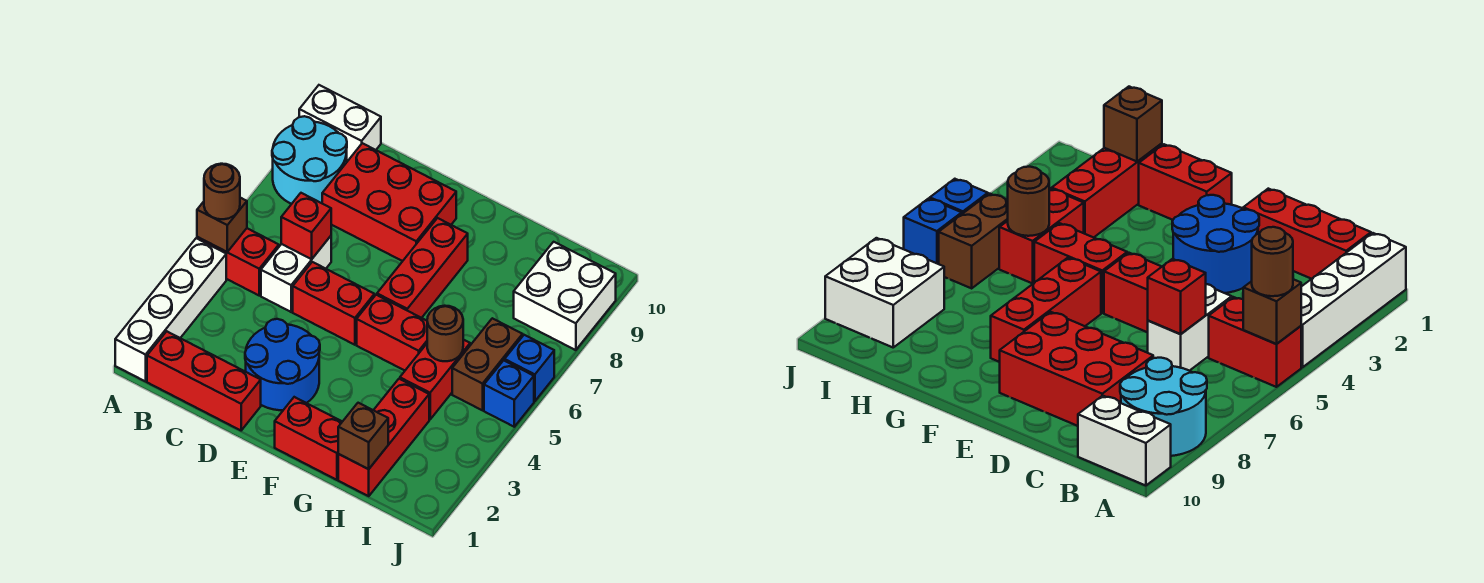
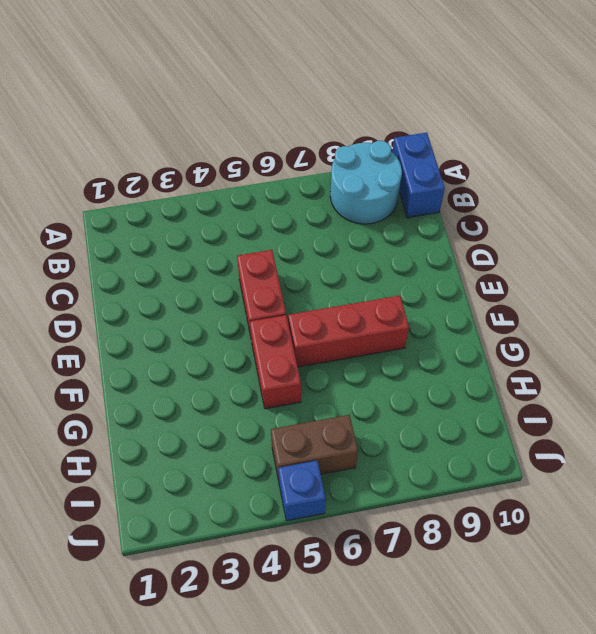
blue brick A10:B10 level 1 -> white brick A10:B10 level 1
none -> white brick A1:A4 level 1
none -> red brick A5:B5 level 1
none -> red brick B1:D1 level 1

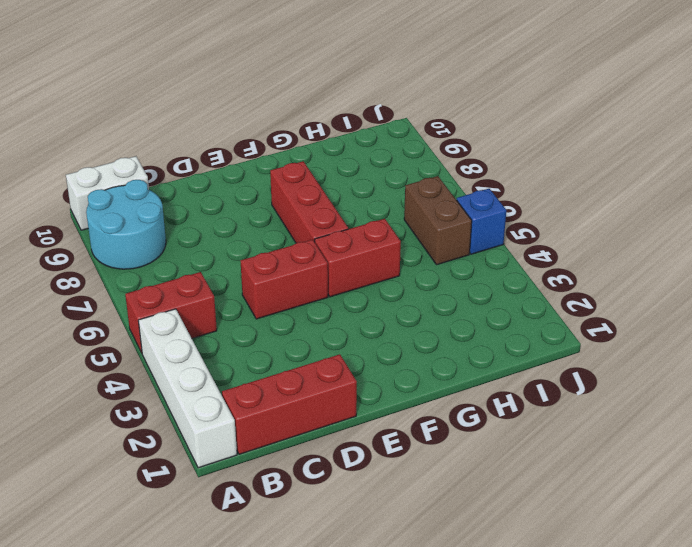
none -> white brick C5:C6 level 1
none -> red brick C8:E9 level 1
none -> blue round brick D2:E3 level 1

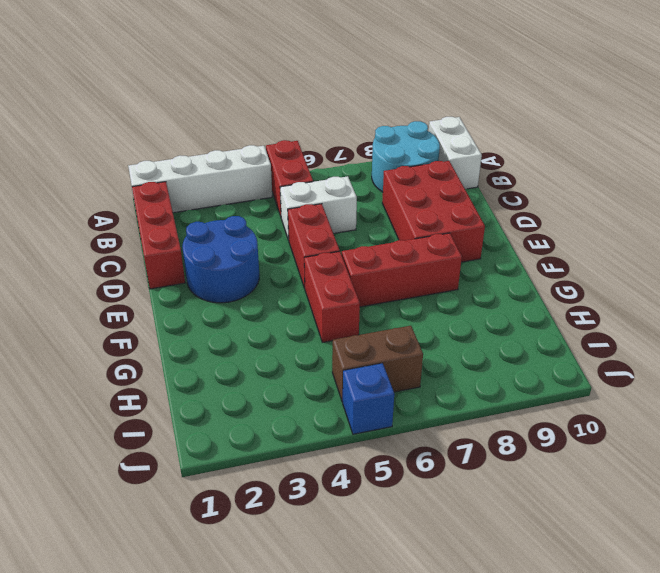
none -> red brick F1:G1 level 1
none -> red brick H1:H3 level 1
none -> red brick H4:H5 level 1

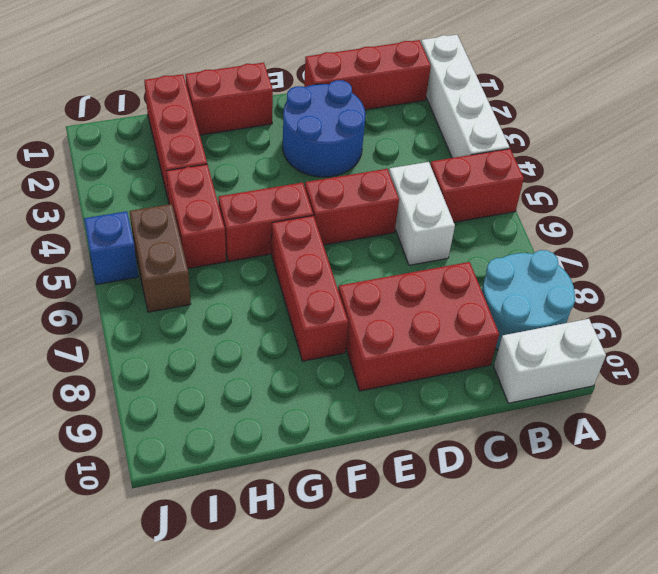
none -> white brick I8:J9 level 1
none -> blue brick J6 level 1
none -> brown brick A5 level 2

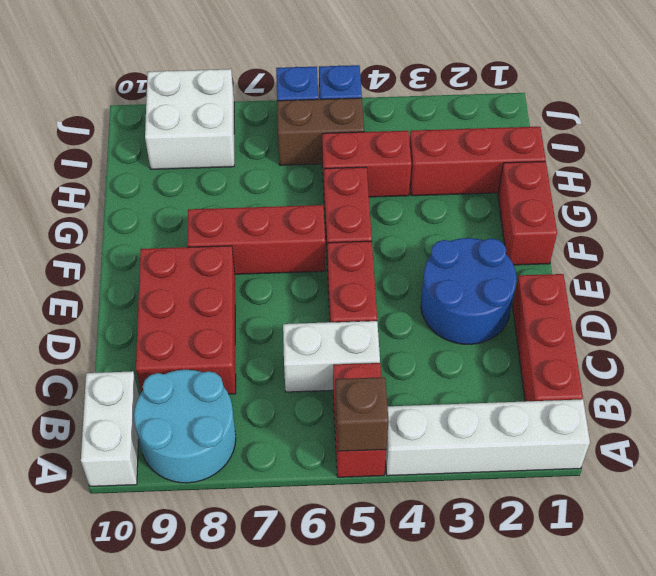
none -> red brick C6 level 2
none -> brown brick H1 level 2
none -> brown round brick H5 level 2

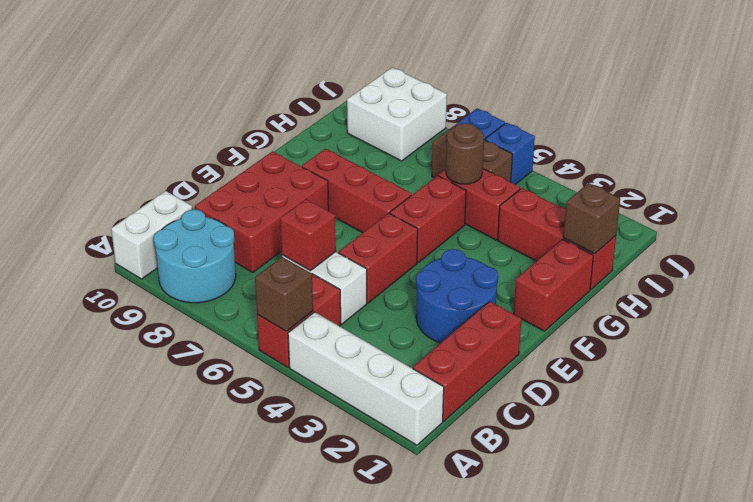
none -> brown round brick A5 level 3

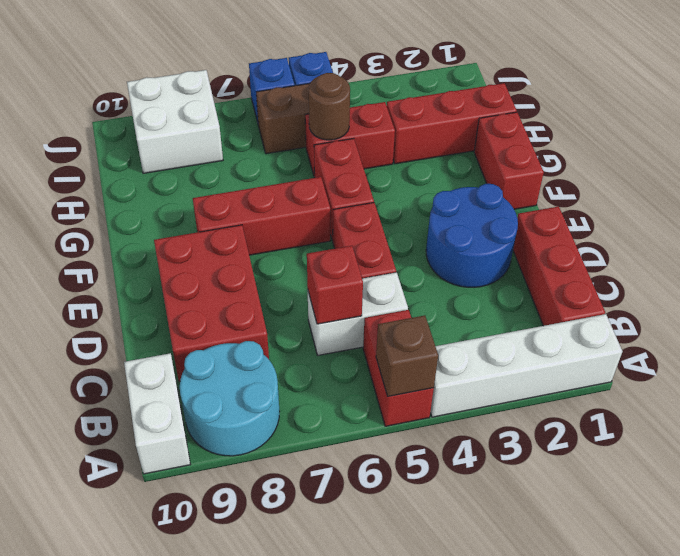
none -> brown brick H1 level 2
none -> brown round brick A5 level 3

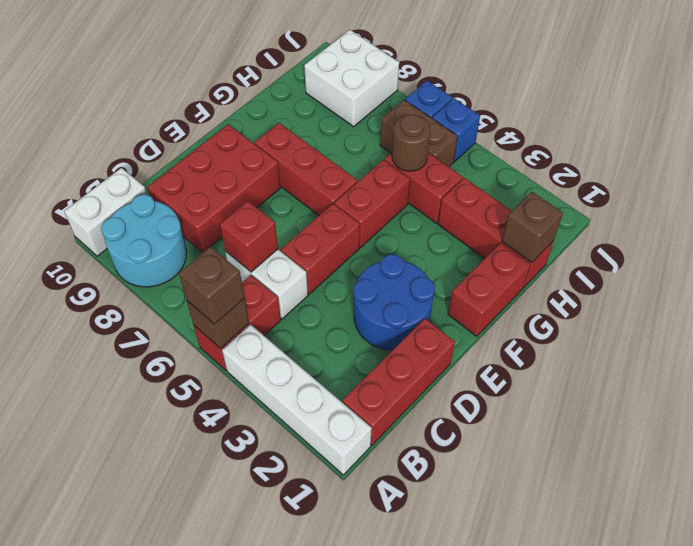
brown brick A5 level 3 -> brown round brick A5 level 3

